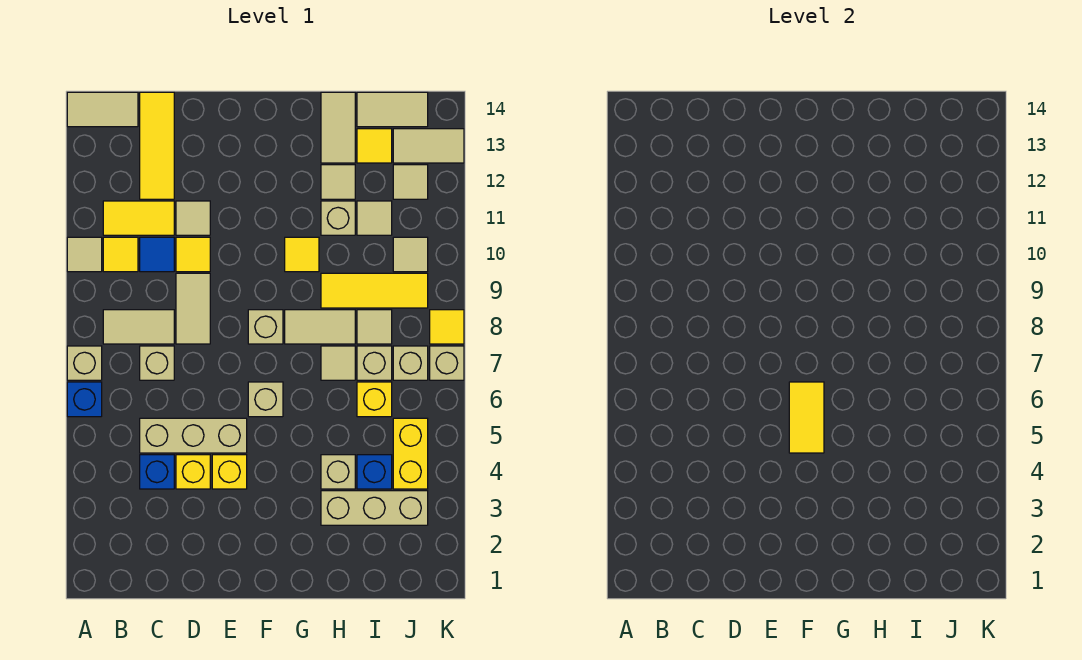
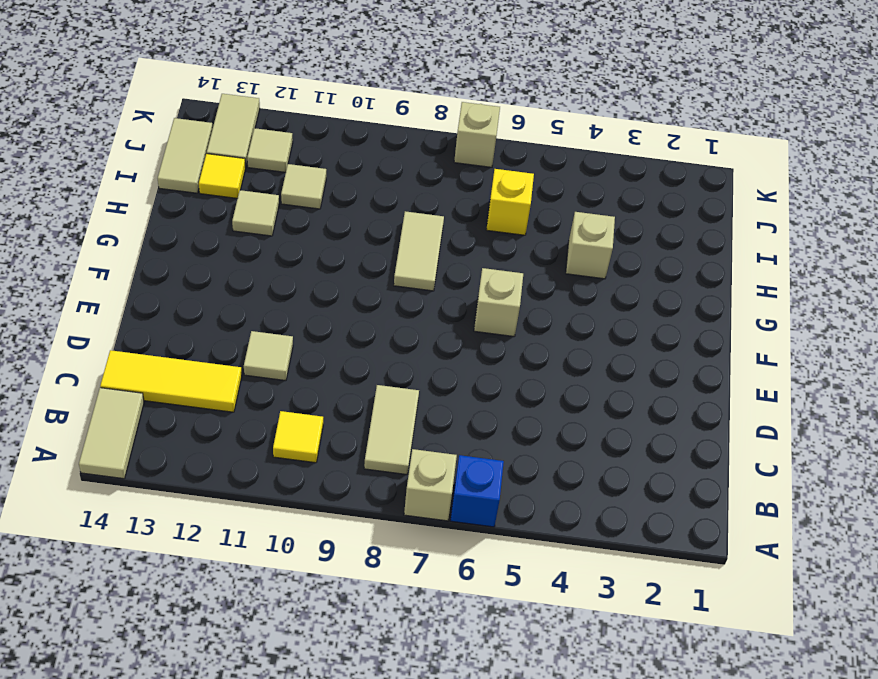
none -> tan tile A10 level 1
none -> yellow tile B11:C11 level 1
none -> blue brick C4 level 1
none -> tan brick C5:E5 level 1

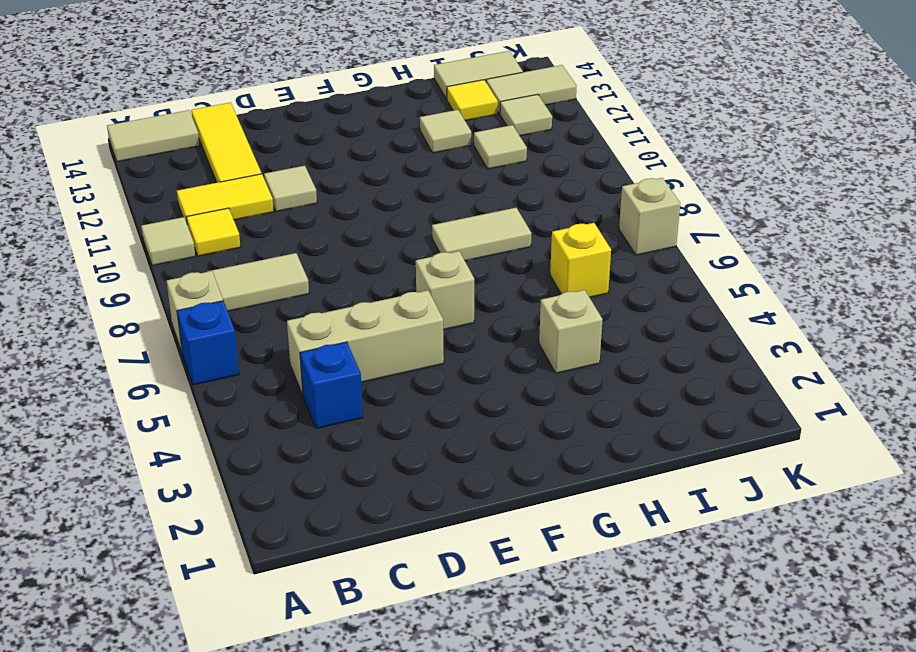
none -> tan brick C7 level 1
none -> blue tile C10 level 1
none -> yellow brick D4 level 1
none -> tan tile D8:D9 level 1

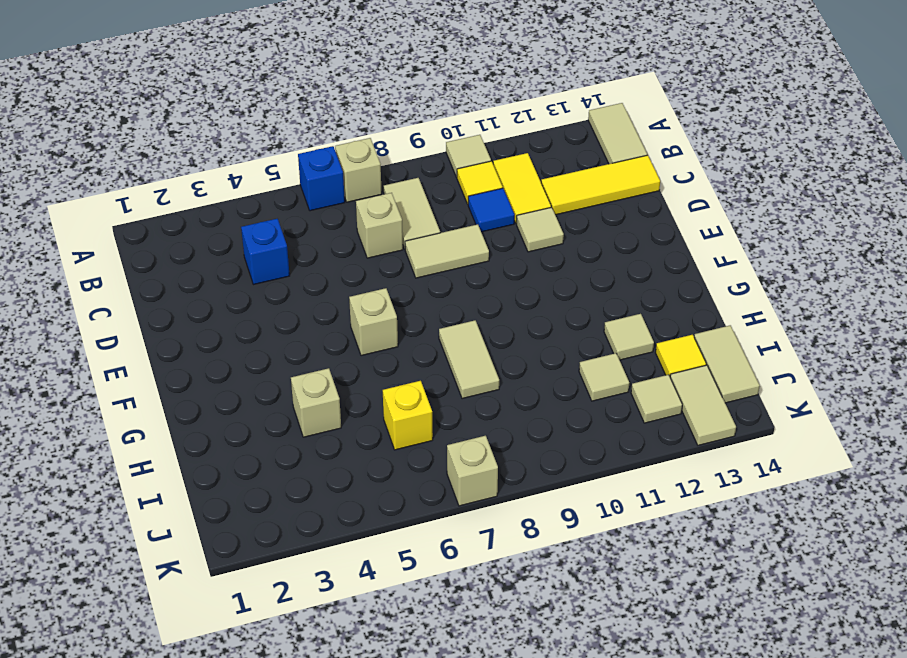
none -> tan brick C5:E5 level 1
none -> yellow brick D4 level 1
none -> yellow tile D10 level 1
none -> yellow brick E4 level 1

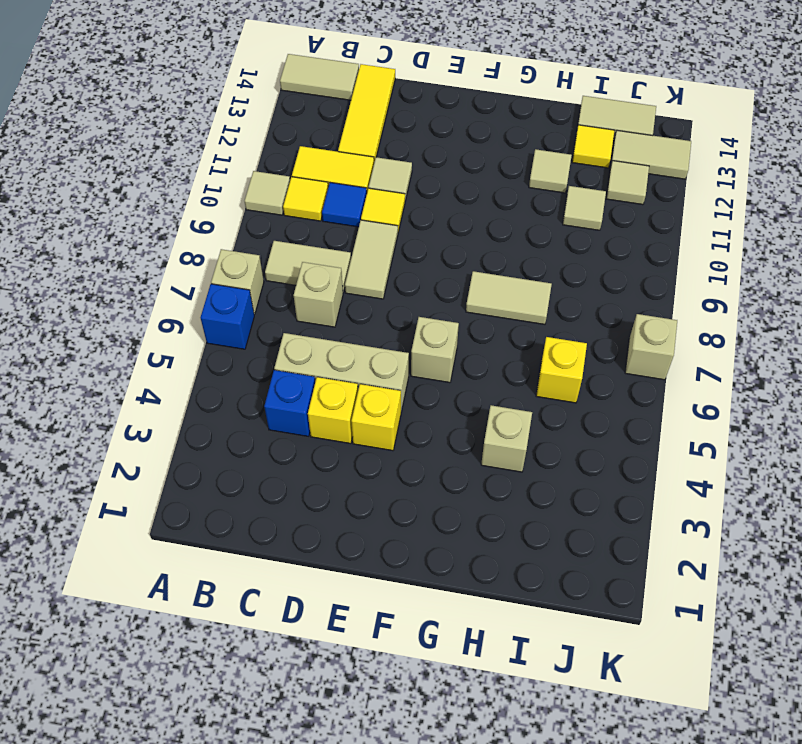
none -> tan brick F8 level 1
none -> yellow tile G10 level 1
none -> tan brick H3:J3 level 1
none -> tan tile H7 level 1

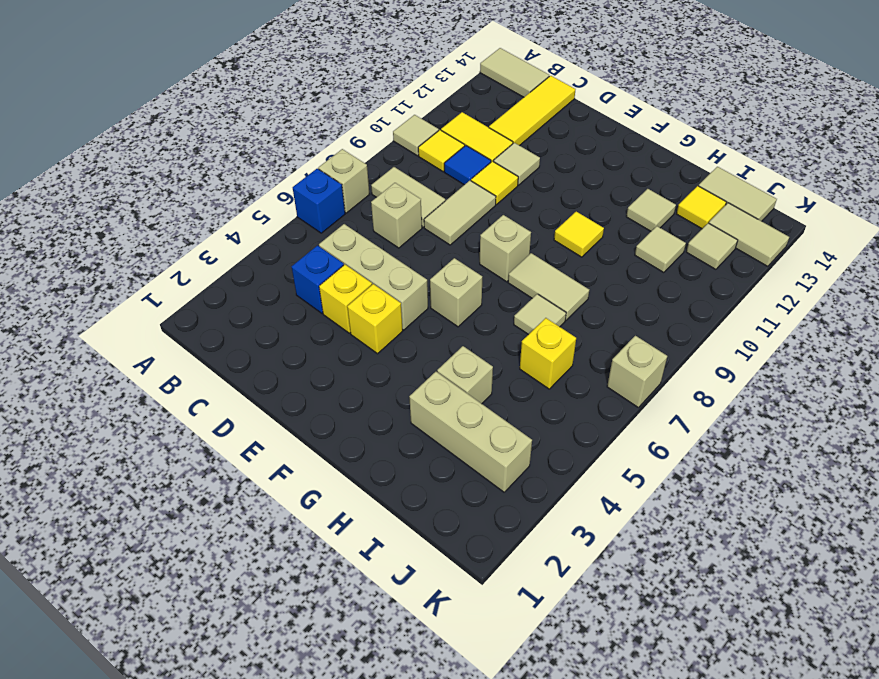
none -> yellow tile H9:J9 level 1
none -> tan brick H11 level 1
none -> tan tile H13:H14 level 1
none -> blue brick I4 level 1

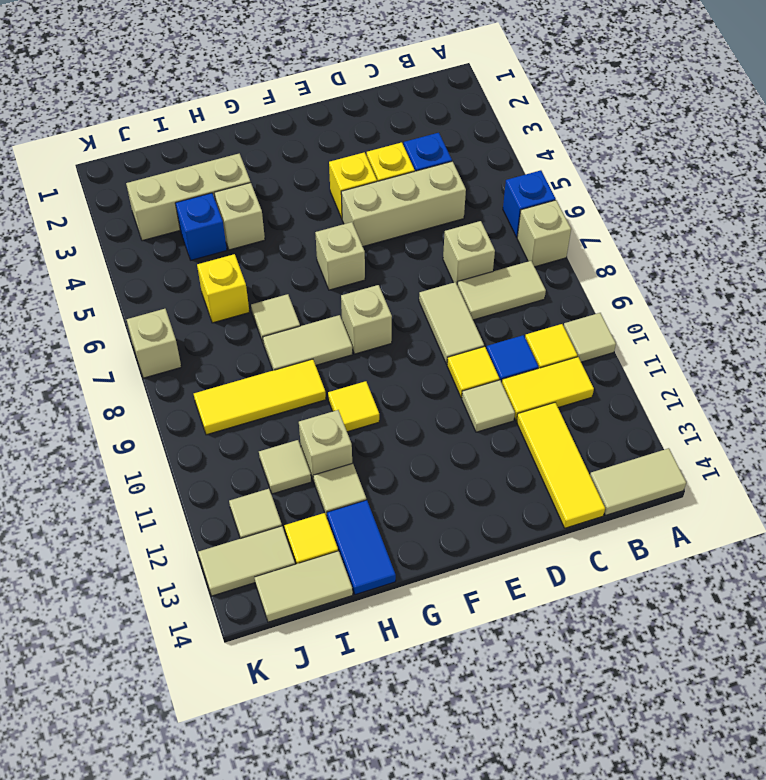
blue tile H13:H14 level 1 -> tan tile H13:H14 level 1
none -> tan brick I7 level 1
none -> tan tile I8 level 1
none -> yellow brick J4:J5 level 1
none -> tan brick J7 level 1

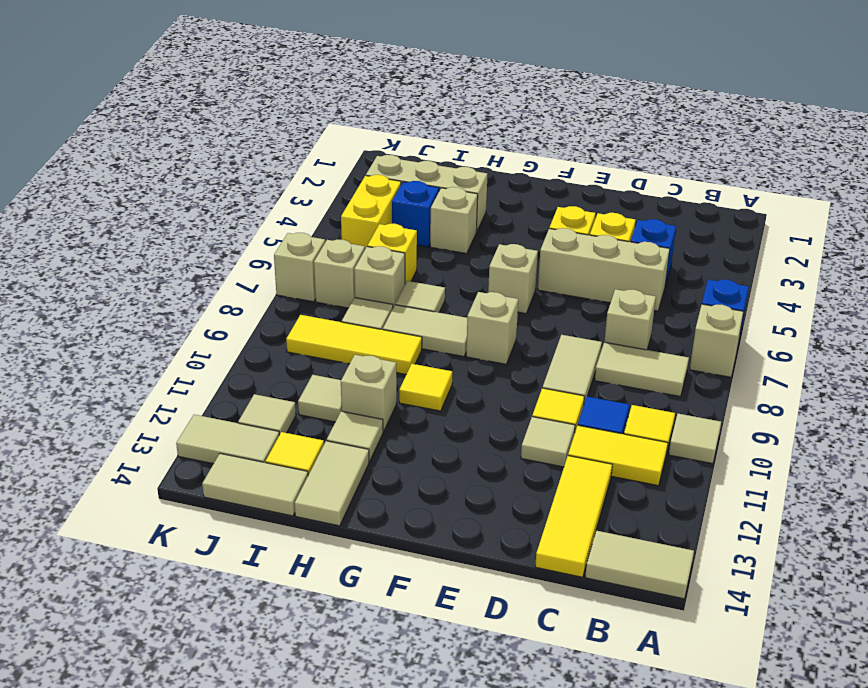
none -> tan tile J10 level 1
none -> yellow tile K8 level 1
none -> yellow tile F5:F6 level 2

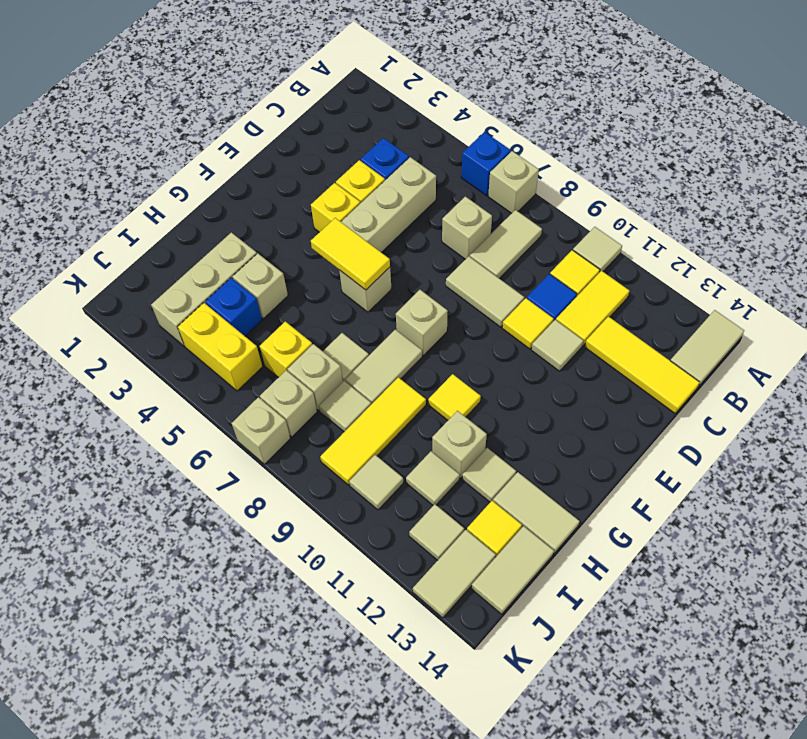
none -> yellow tile K8 level 1

